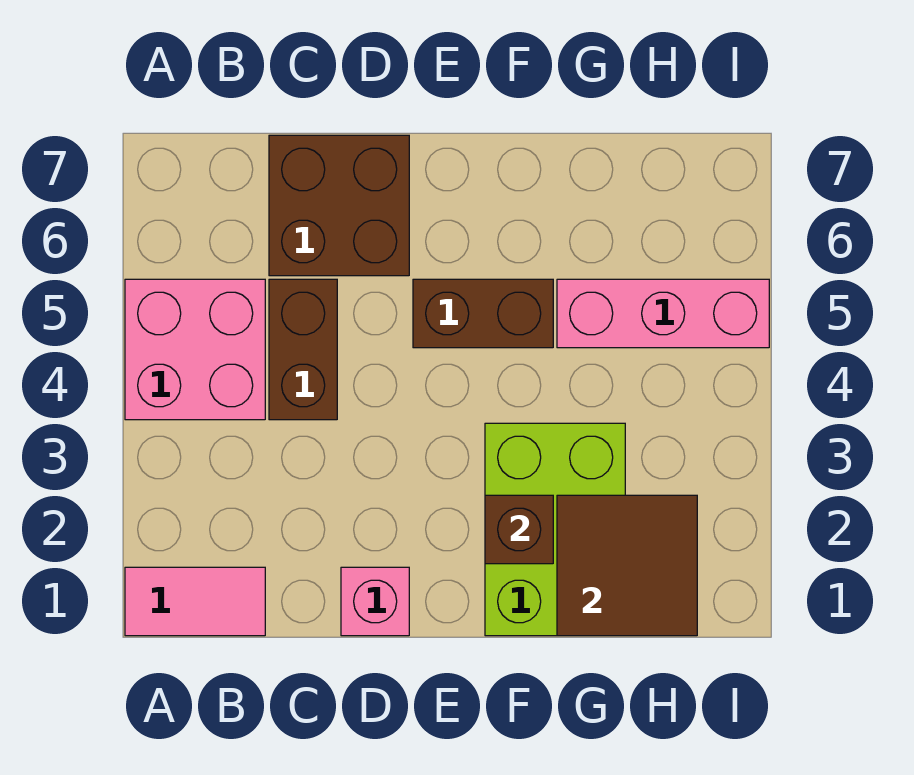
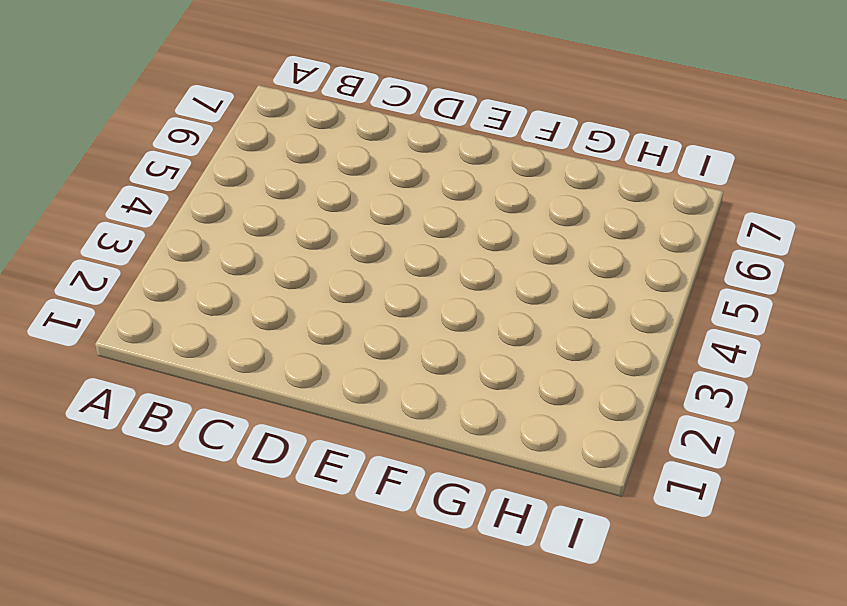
none -> pink tile A1:B1 level 1
none -> pink brick A4:B5 level 1

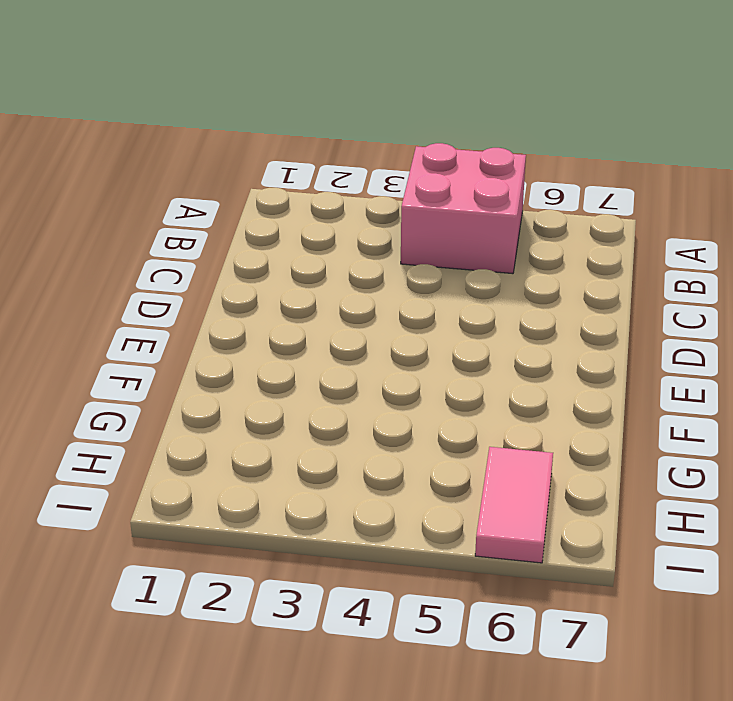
pink tile H6:I6 level 1 -> pink tile A1:B1 level 1
none -> brown brick C4:C5 level 1
none -> brown brick C6:D7 level 1

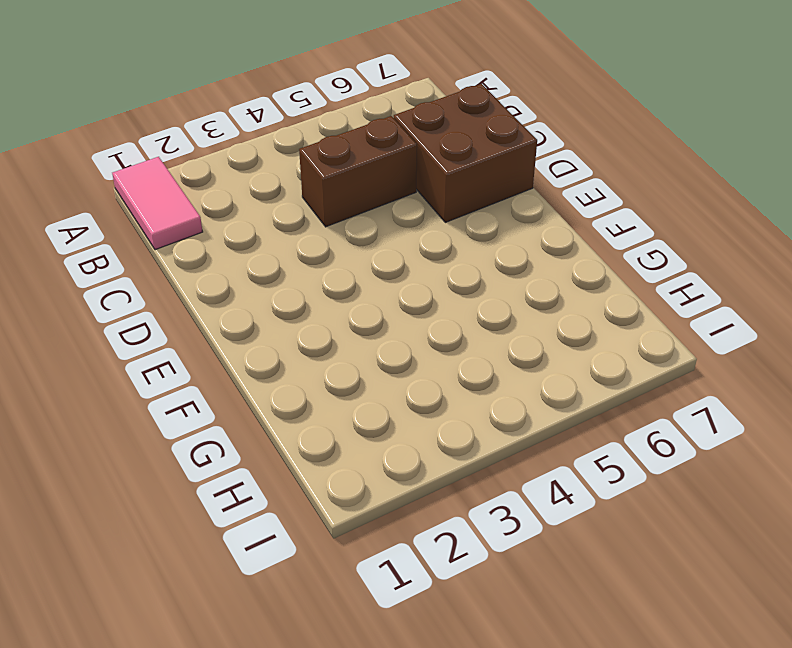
none -> pink brick A4:B5 level 1
none -> pink brick D1 level 1

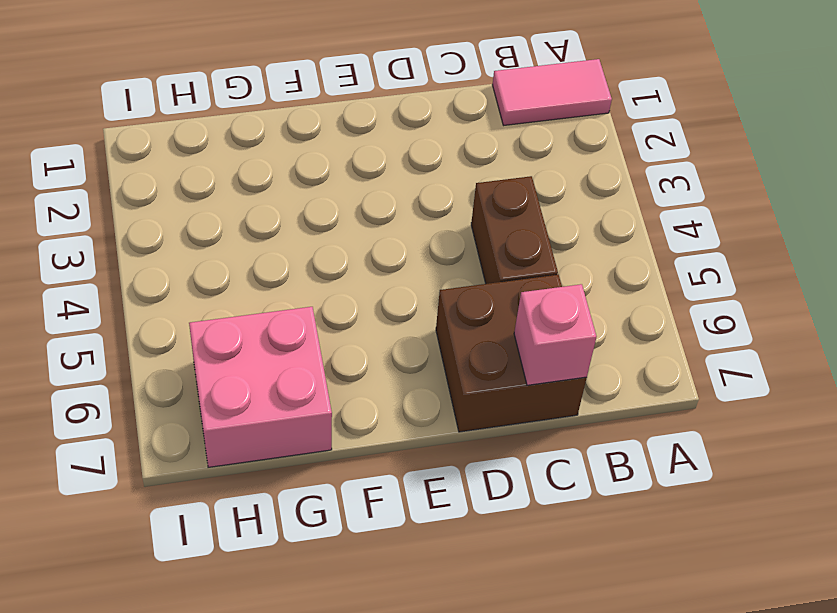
pink brick C7 level 2 -> pink brick D1 level 1
pink brick G6:H7 level 1 -> pink brick A4:B5 level 1
none -> brown brick E5:F5 level 1
none -> lime brick F1:G3 level 1

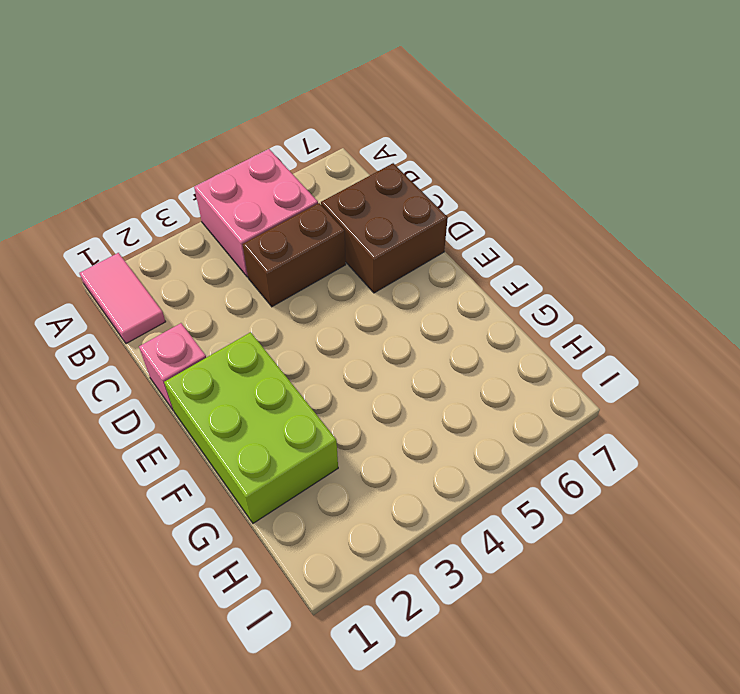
lime brick E1:G2 level 1 -> lime brick F1:G3 level 1
none -> brown brick E5:F5 level 1
none -> pink brick G5:I5 level 1

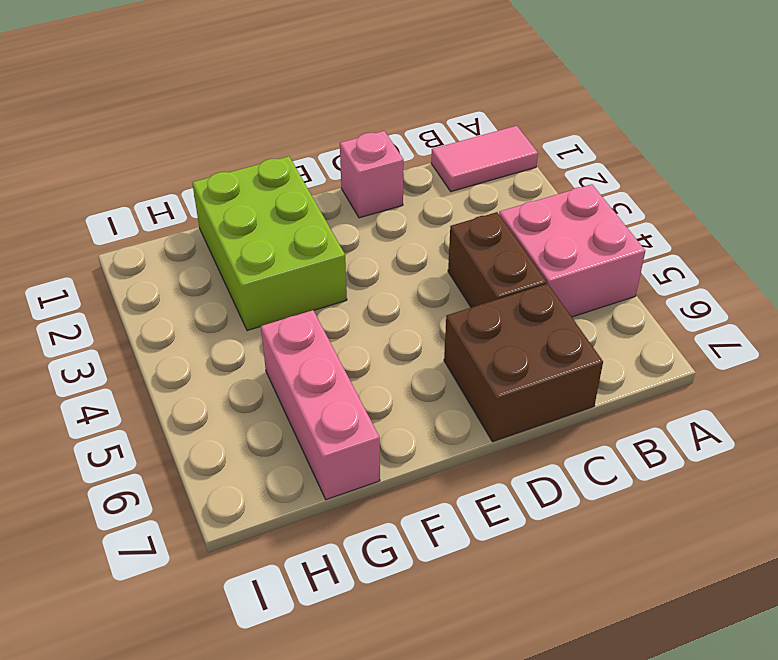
pink brick G5:G7 level 1 -> pink brick G5:I5 level 1
none -> brown brick E5:F5 level 1
none -> brown brick F2 level 2

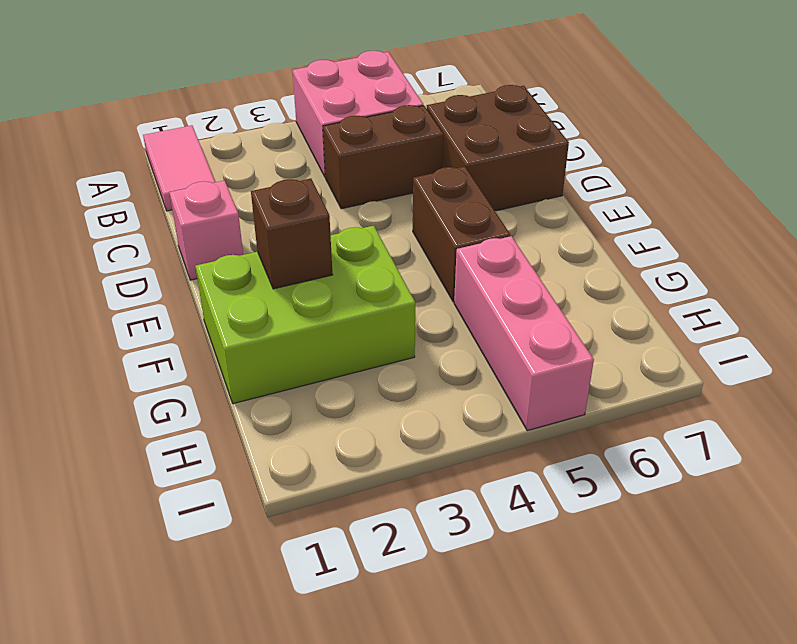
none -> brown tile G1:H2 level 2

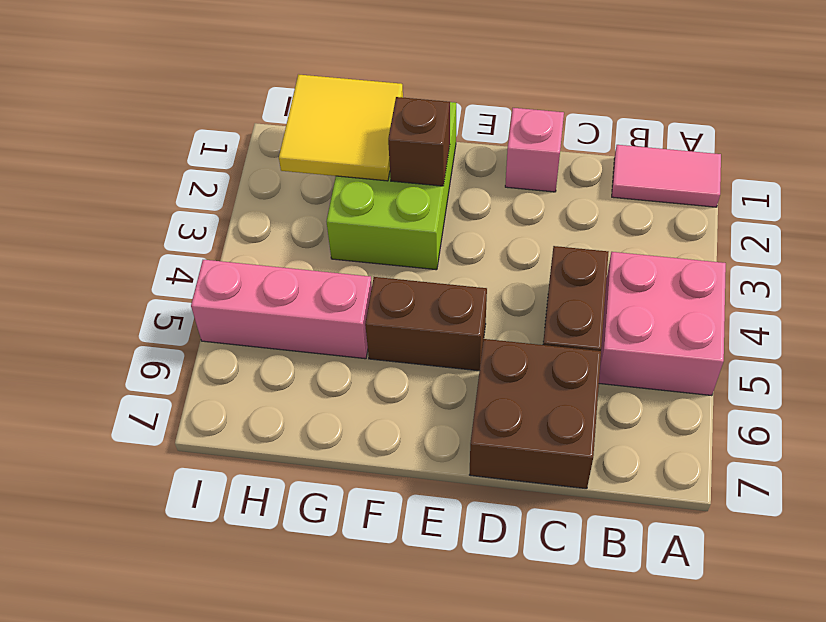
yellow tile G1:H2 level 2 -> brown tile G1:H2 level 2

